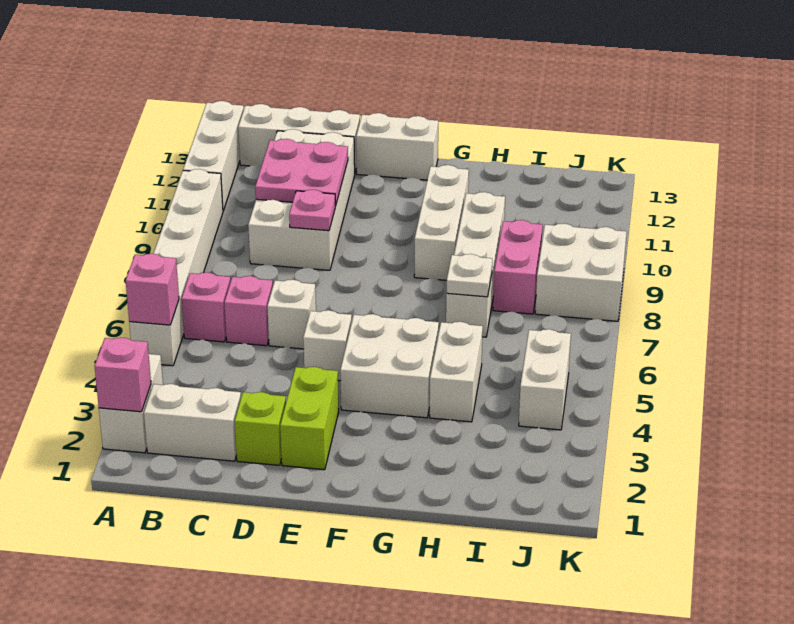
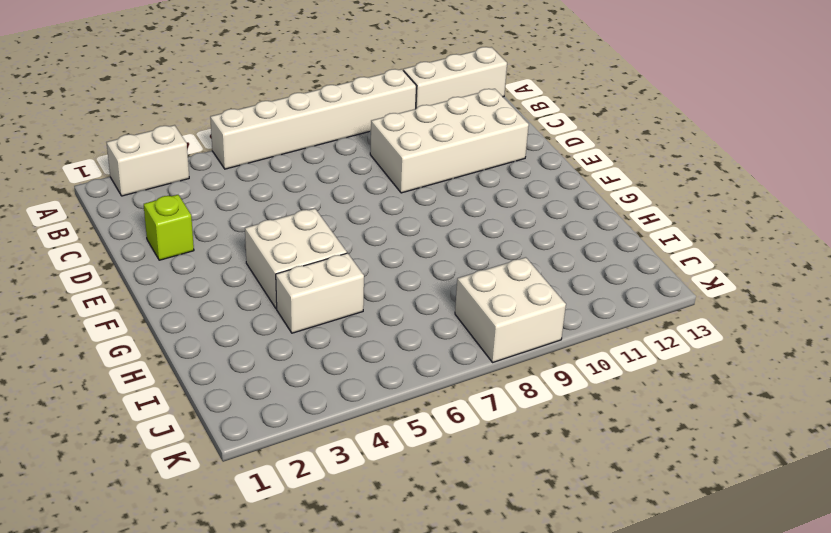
none -> white brick B2:C2 level 1
none -> pink brick B6 level 1
none -> white brick B13:D13 level 1

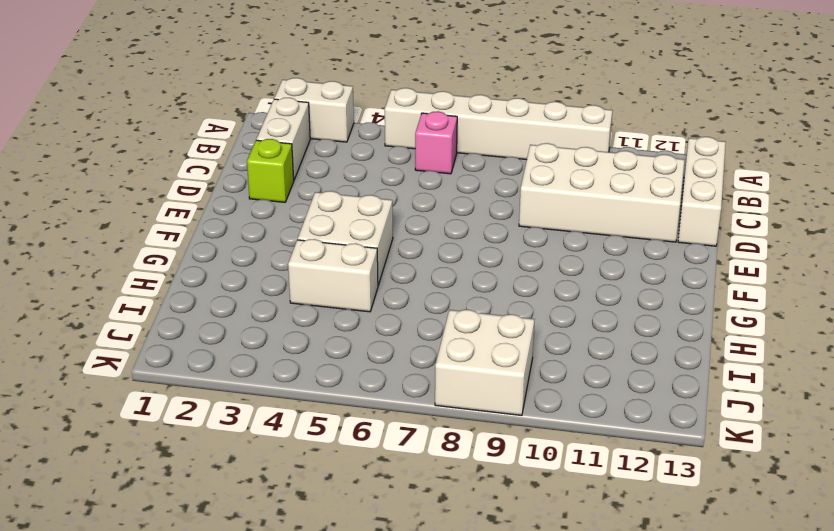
none -> white brick A11:A13 level 1
none -> pink brick C6 level 1
none -> white brick D6 level 1

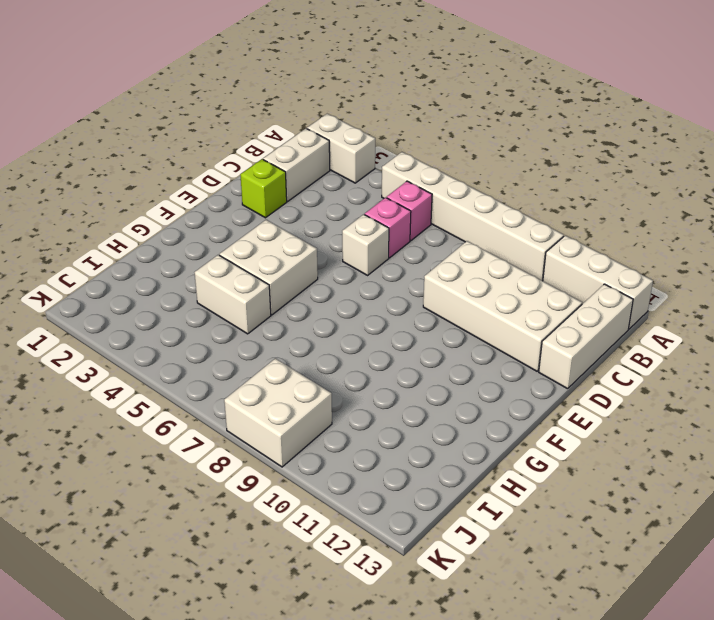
none -> lime brick E2:E3 level 1
none -> white brick E5 level 1
none -> white brick E13:F13 level 1

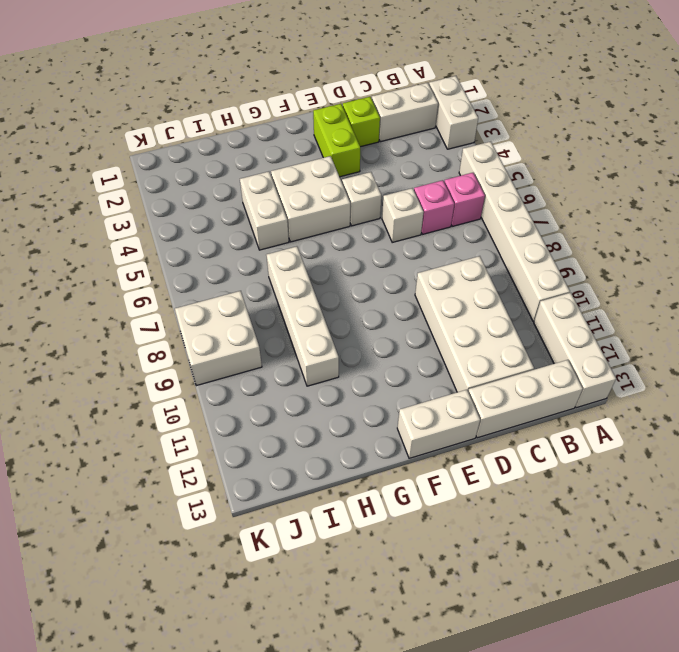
none -> white brick G9:G11 level 1
none -> pink brick I8:I9 level 1
none -> white brick J4:J5 level 1

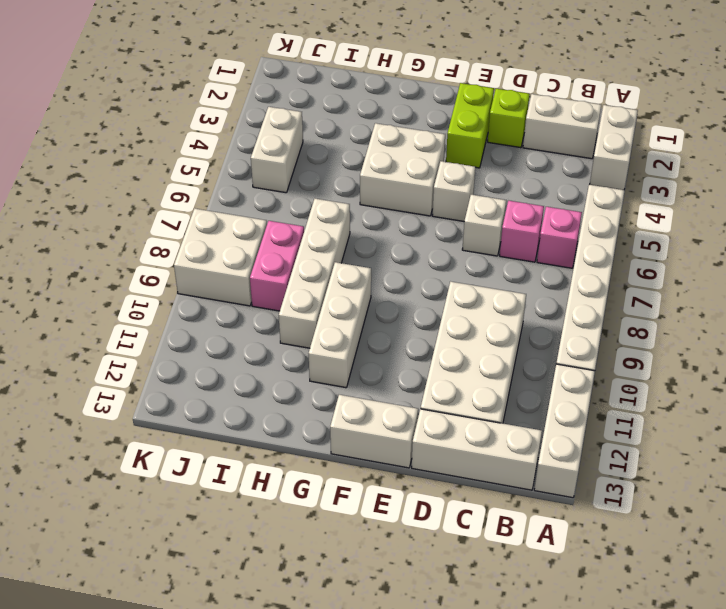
none -> white brick H4:H5 level 1
none -> pink brick A2 level 2
none -> pink brick A5 level 2

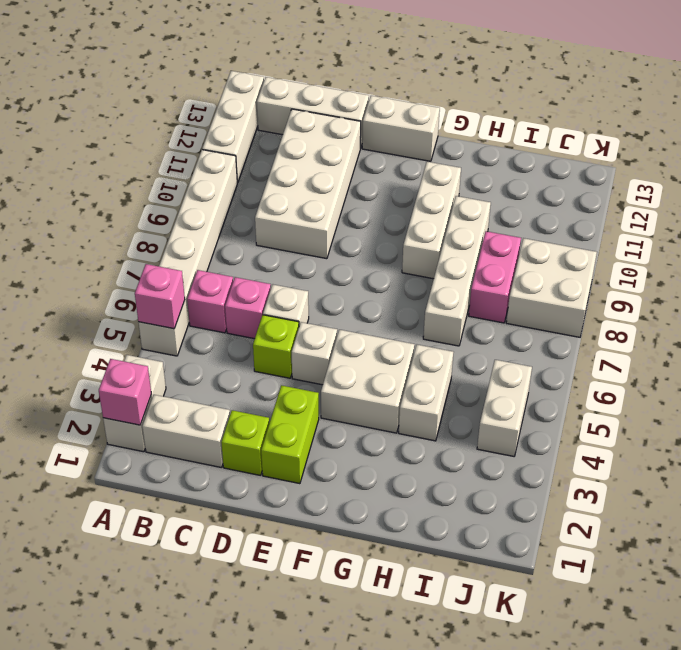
lime brick D5 level 1 -> none
none -> pink plate C10:D11 level 2
none -> pink plate D9 level 2
none -> white plate H7 level 2

